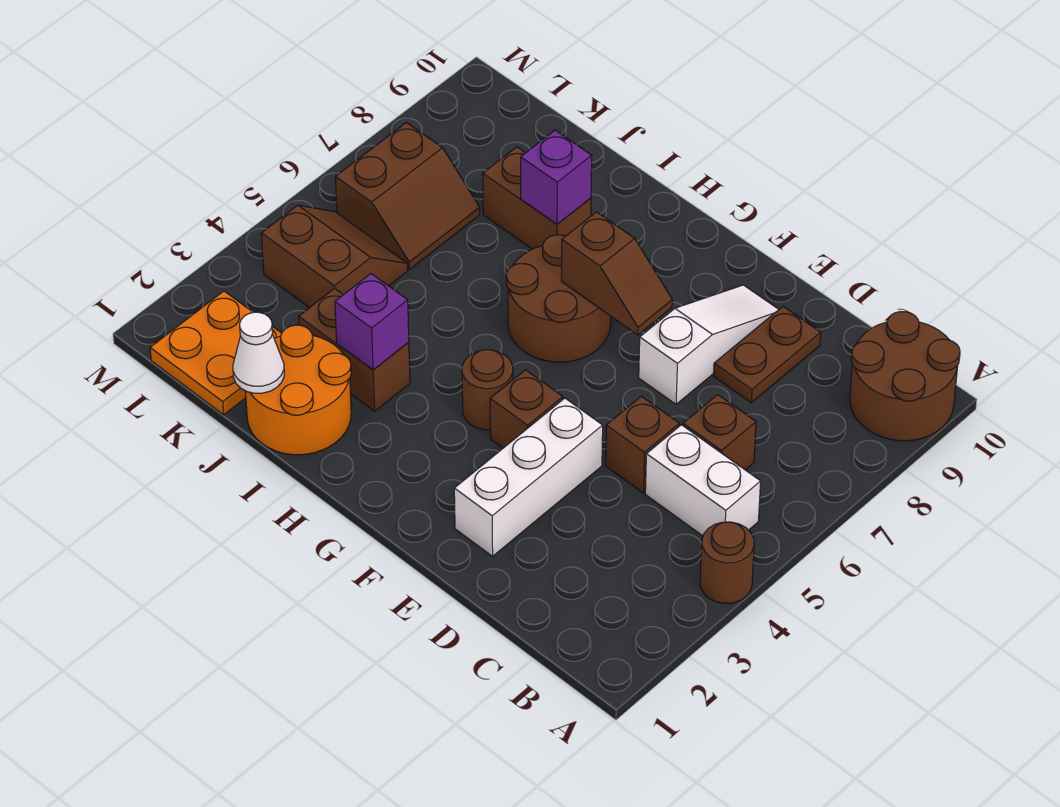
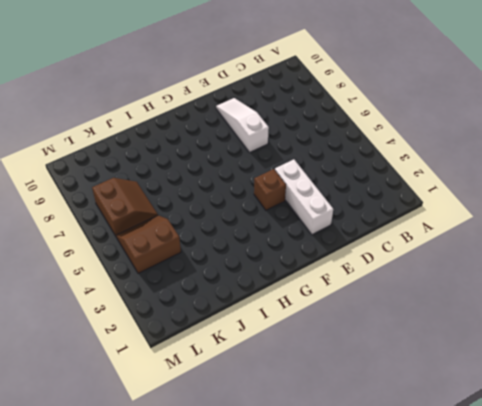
none -> brown round brick A4 level 1
none -> brown round brick A9:B10 level 1
none -> white brick B5:C5 level 1

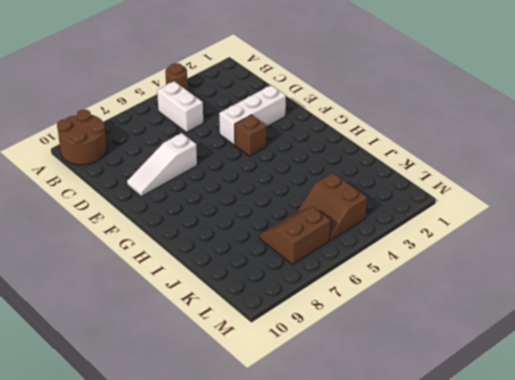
none -> brown brick C6 level 1
none -> brown brick D5 level 1
none -> brown plate D8:D9 level 1

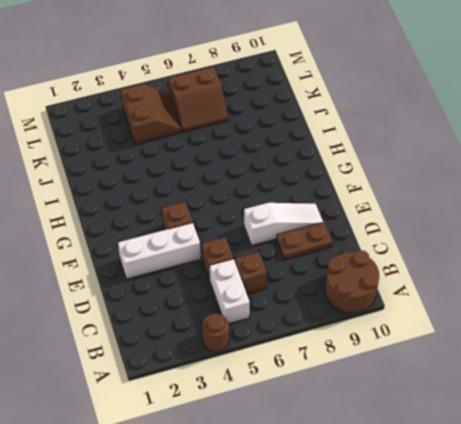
none -> brown round brick G4 level 1
none -> brown round brick G6:H7 level 1
none -> orange round brick I1:J2 level 1

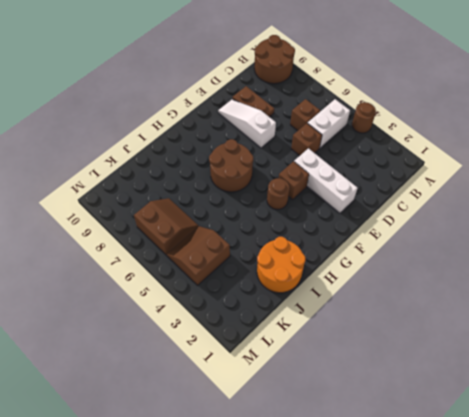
none -> brown brick I3:J3 level 1
none -> brown brick I8:J8 level 1
none -> orange plate K1:L2 level 1

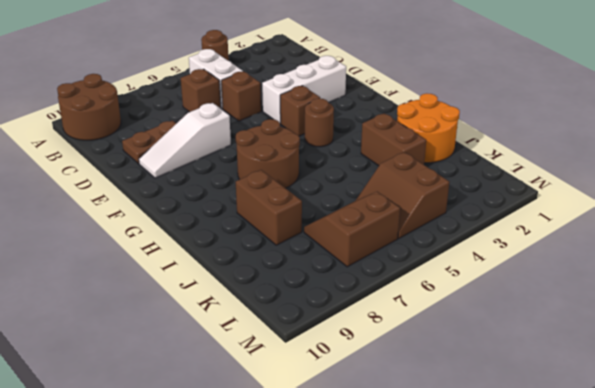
none -> orange plate K1:L2 level 1
none -> brown slope F7:G7 level 2 top G
none -> purple brick I3 level 2

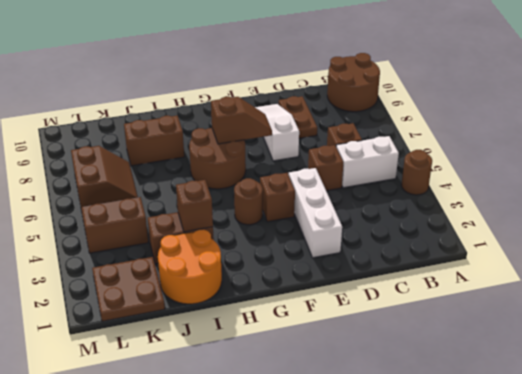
brown brick I3 level 2 -> purple brick I3 level 2
brown plate K1:L2 level 1 -> orange plate K1:L2 level 1
none -> purple brick I8 level 2
none -> white cone J1 level 2

